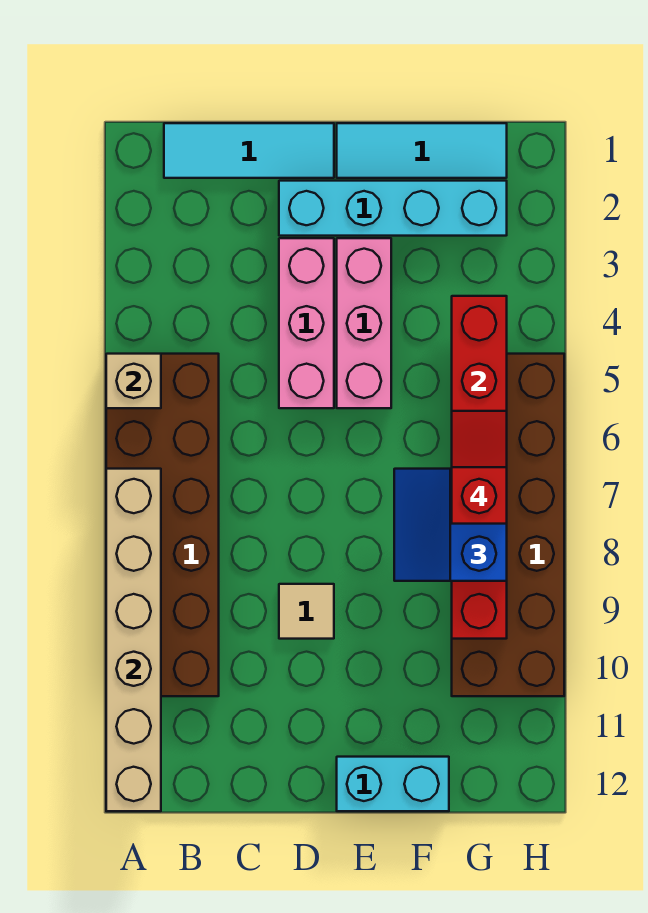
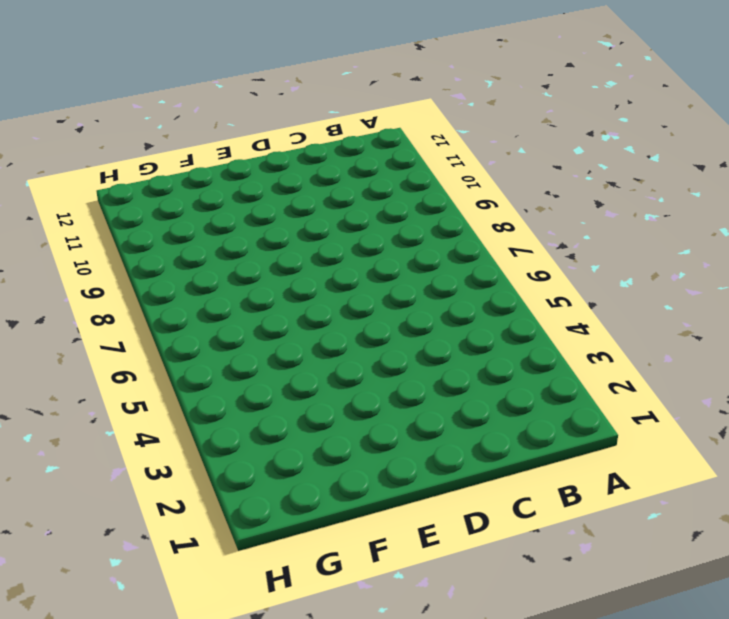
none -> brown brick A5:B10 level 1
none -> cyan tile B1:D1 level 1
none -> cyan brick D2:G2 level 1

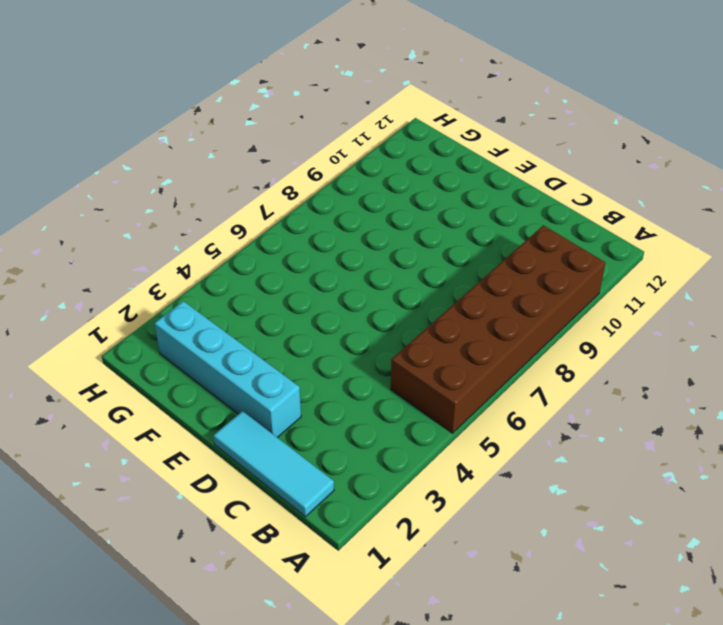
none -> pink brick D3:D5 level 1
none -> tan tile D9 level 1
none -> cyan tile E1:G1 level 1

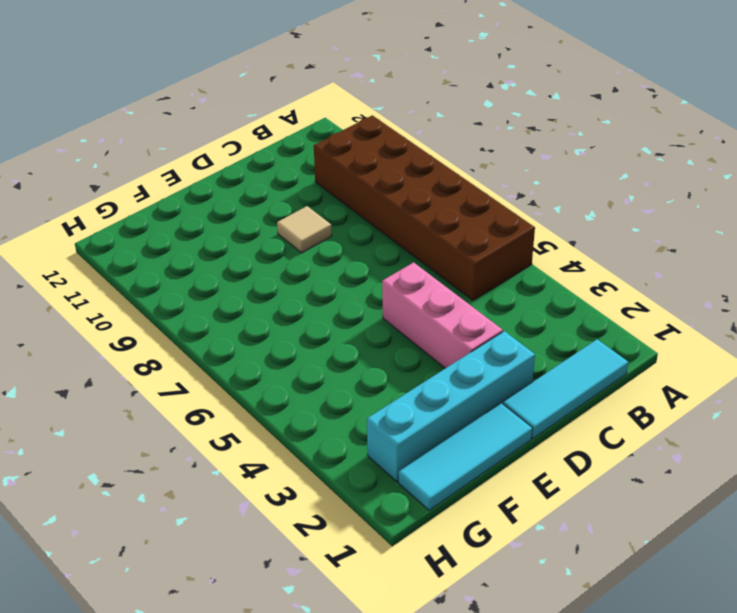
none -> pink brick E3:E5 level 1
none -> cyan brick E12:F12 level 1
none -> brown brick G5:H10 level 1

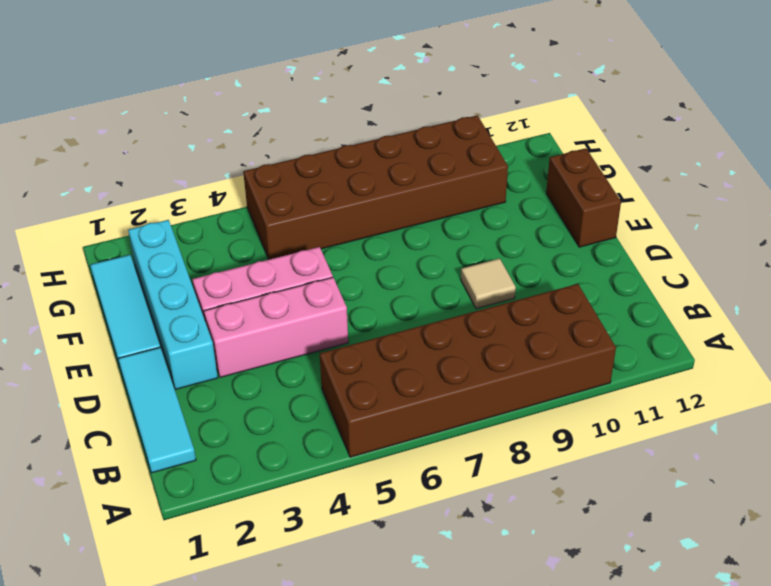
brown brick E12:F12 level 1 -> cyan brick E12:F12 level 1
none -> tan brick A5 level 2
none -> tan brick A7:A12 level 2
none -> red brick G4:G9 level 2

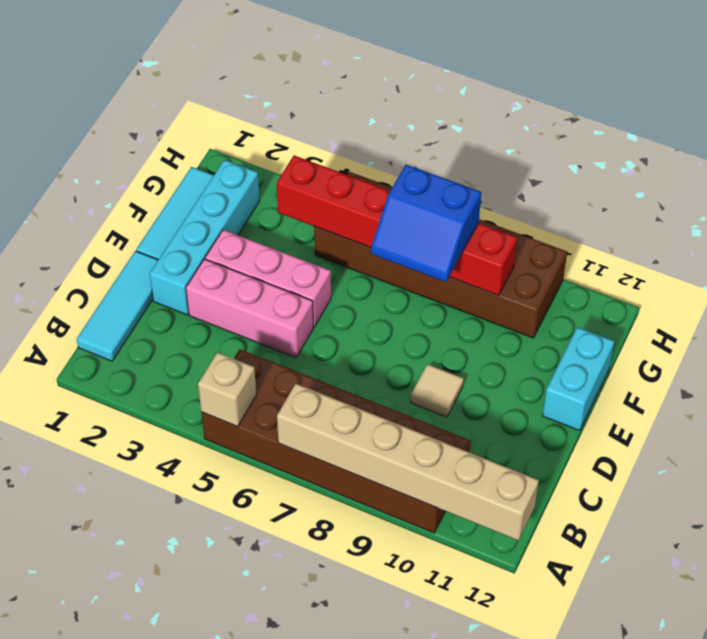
none -> red slope G6:G7 level 4 top 7

